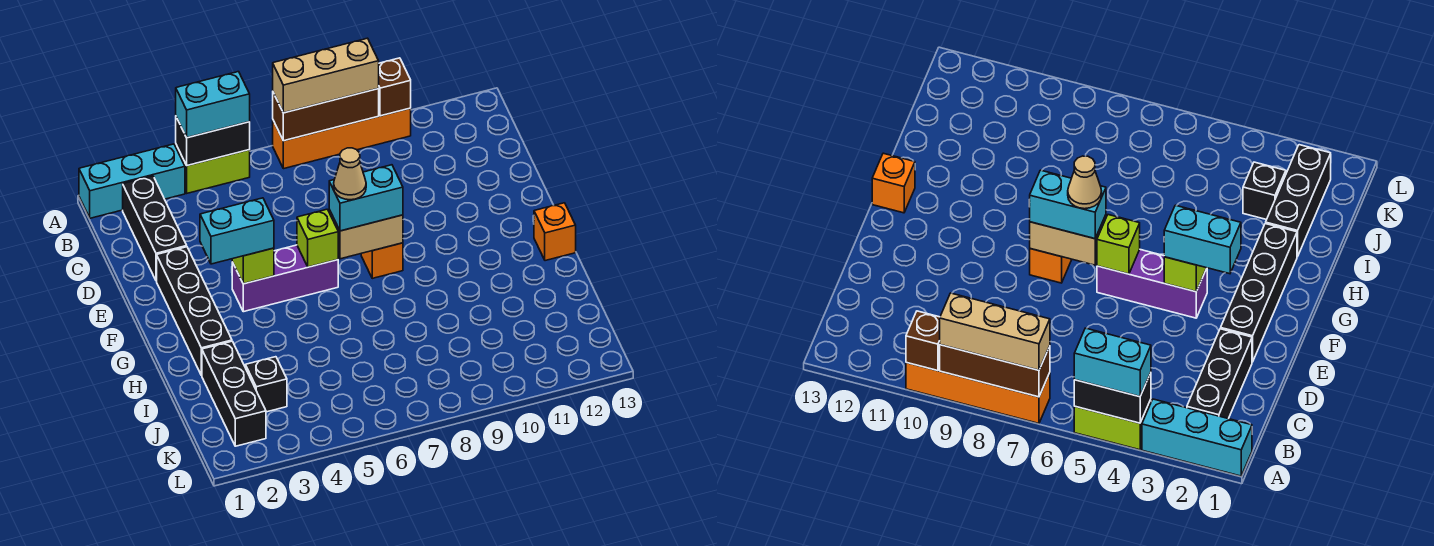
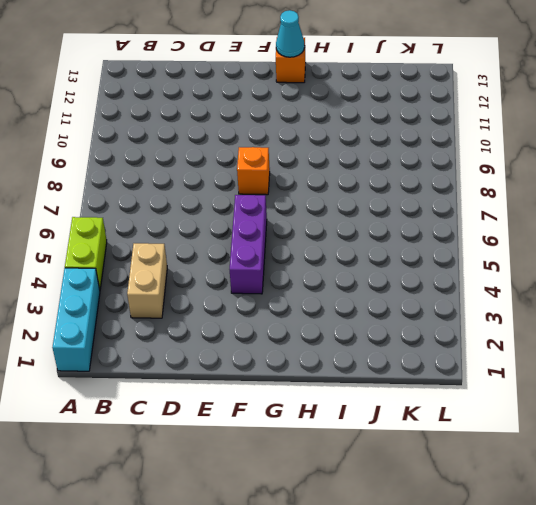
tan brick C3:C4 level 1 -> tan brick F7:F8 level 2
cyan cone G13 level 2 -> none
none -> orange brick A7:A10 level 1
none -> black brick B2:D2 level 1
none -> black brick E2:H2 level 1

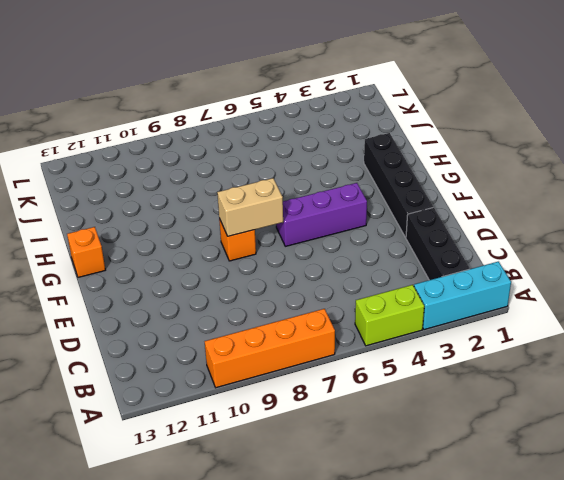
none -> black brick I2:K2 level 1
none -> black brick J3 level 1
none -> black brick A4:A5 level 2

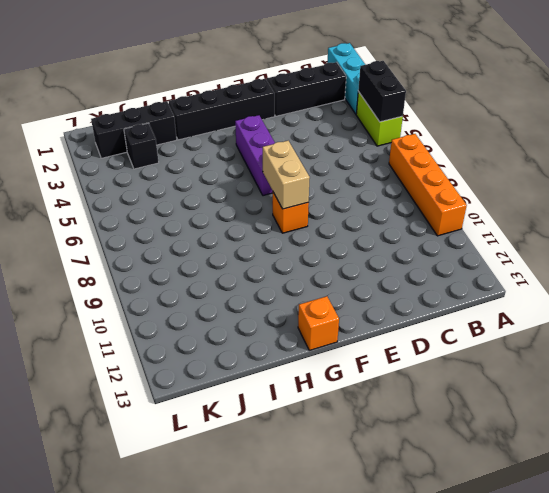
none -> brown brick A7:A9 level 2
none -> brown brick A10 level 2
none -> lime brick F4 level 2

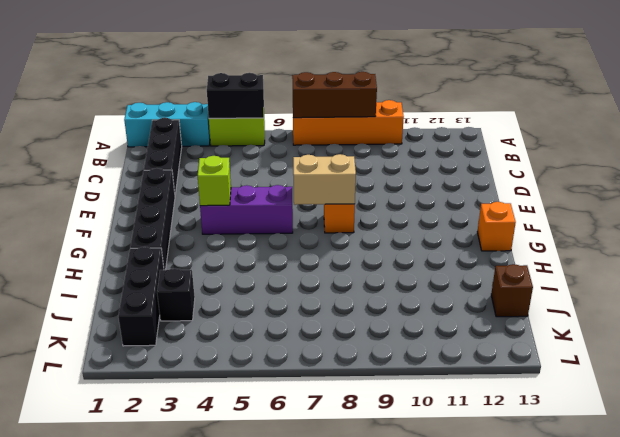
brown brick J13 level 1 -> brown brick A10 level 2
none -> lime brick F6 level 2
none -> cyan brick A4:A5 level 3
none -> tan brick A7:A9 level 3

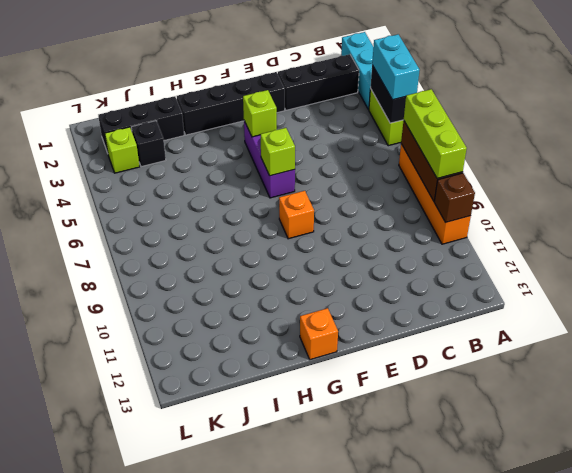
lime brick A7:A9 level 3 -> tan brick A7:A9 level 3
lime brick K3 level 1 -> none
none -> tan brick F7:F8 level 2
none -> cyan brick F3:F4 level 3
none -> cyan brick F7:F8 level 3

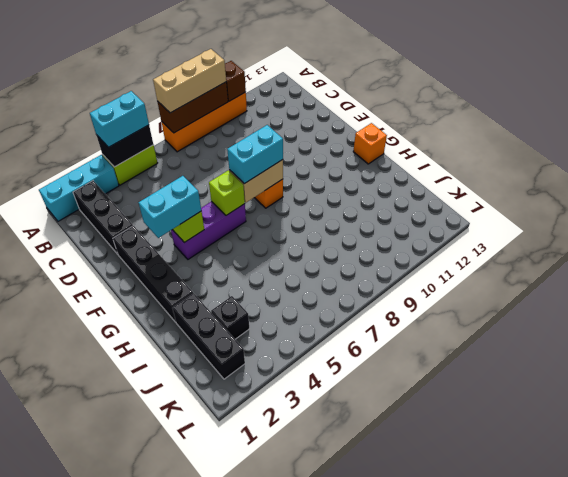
none -> tan cone F7 level 4

